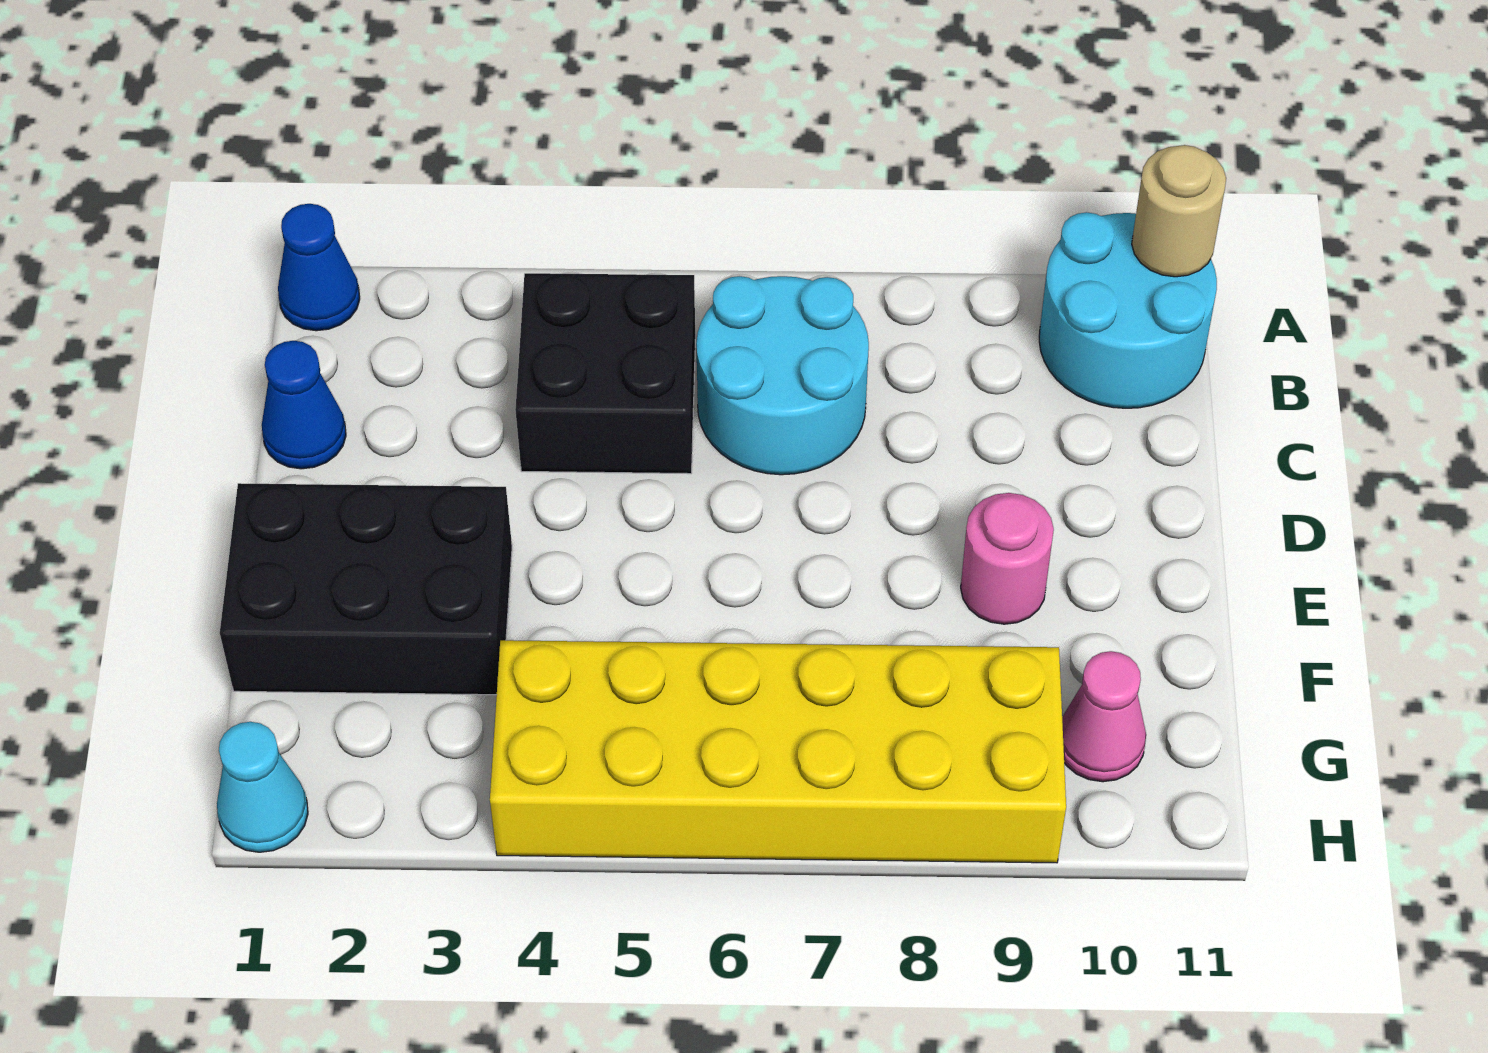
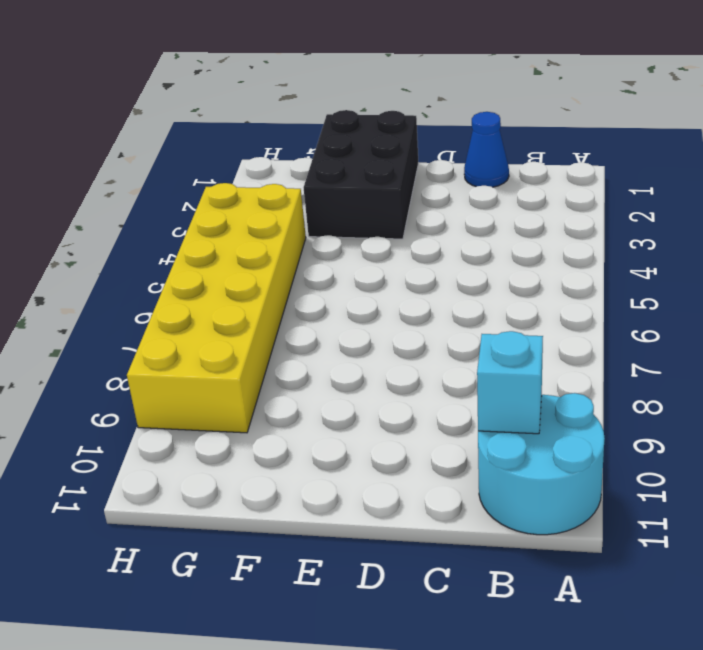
cyan brick B10 level 2 -> none
none -> blue cone A1 level 1
none -> black brick B4:C5 level 1

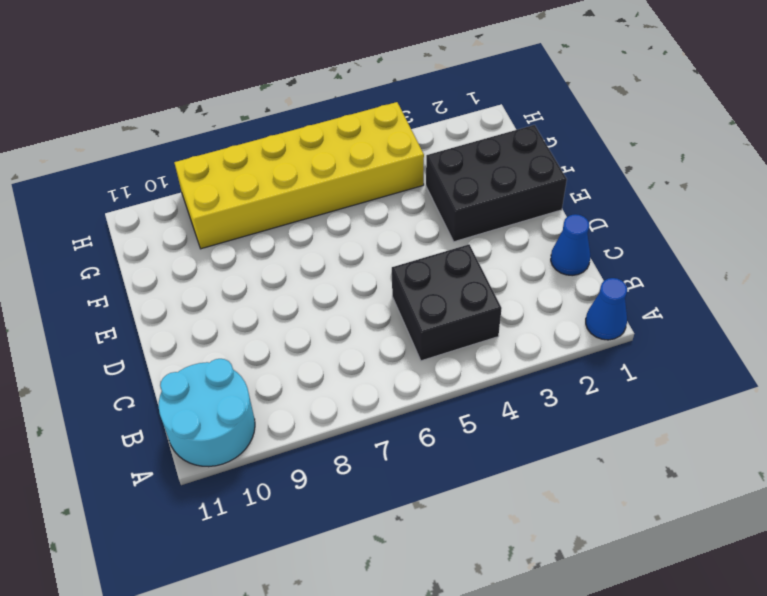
none -> cyan round brick B6:C7 level 1
none -> pink round brick E9 level 1

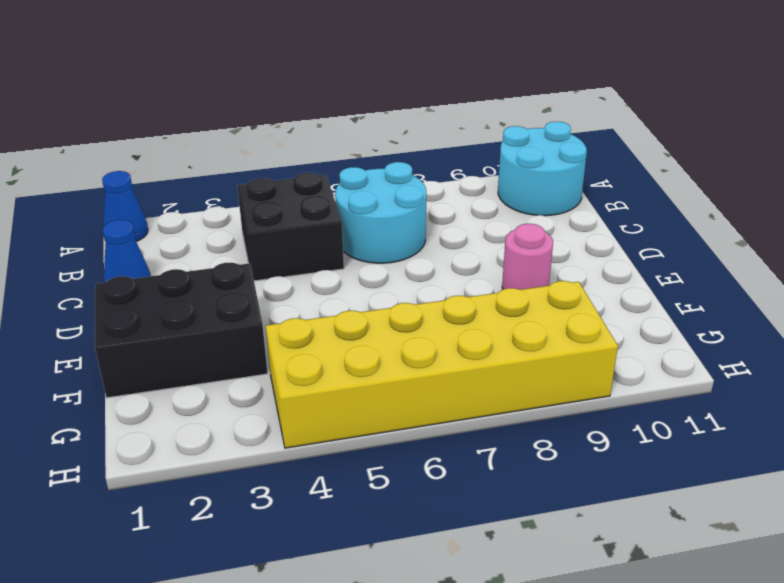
none -> pink cone G10 level 1
none -> cyan cone H1 level 1

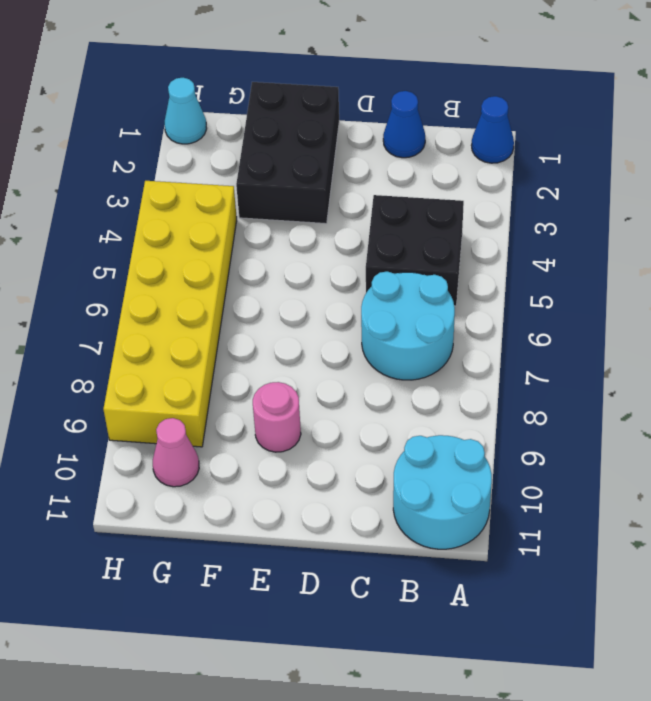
none -> tan round brick A11 level 2

